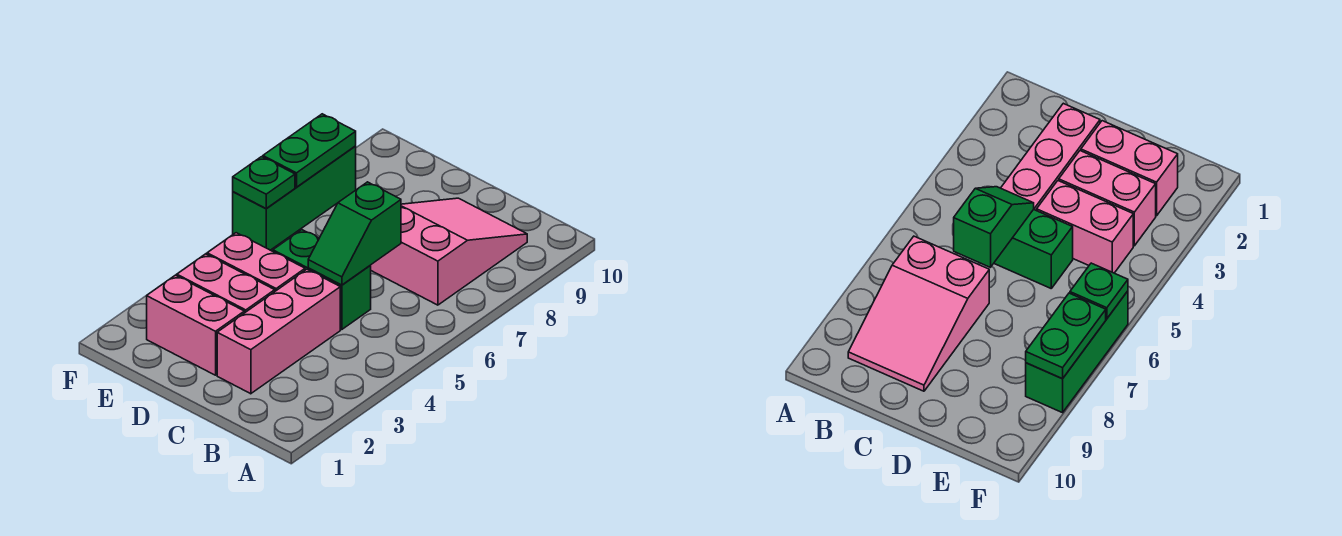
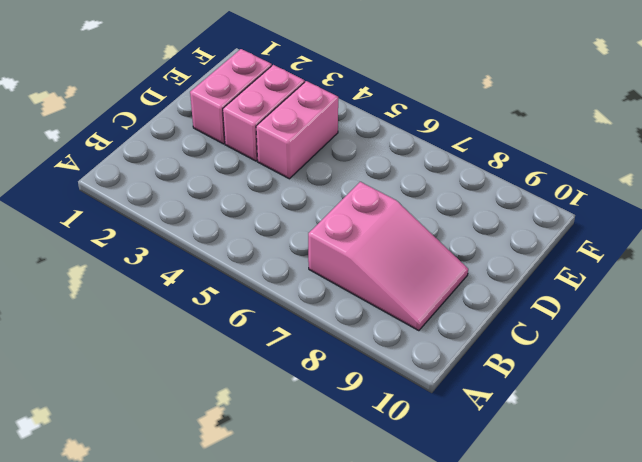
none -> pink brick C2:C4 level 1
none -> green brick C5:D5 level 1

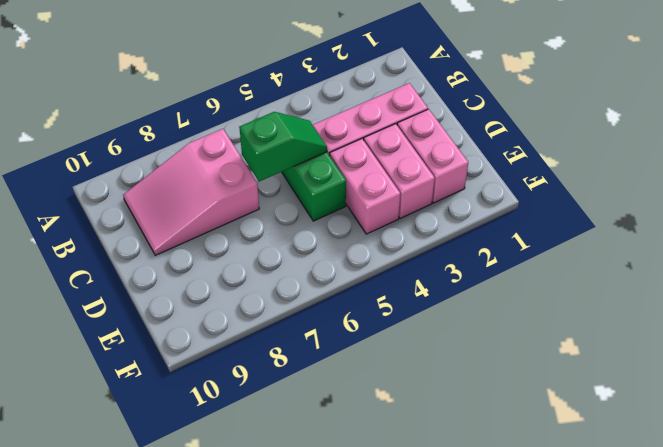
none -> green brick F6:F8 level 1
none -> green plate F6 level 2

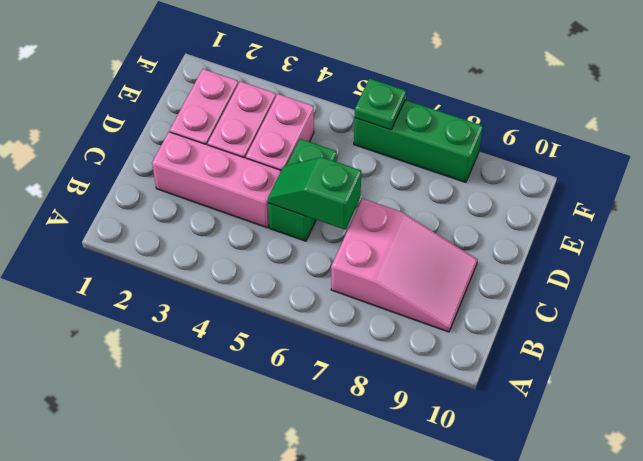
none -> green plate F7:F8 level 2

